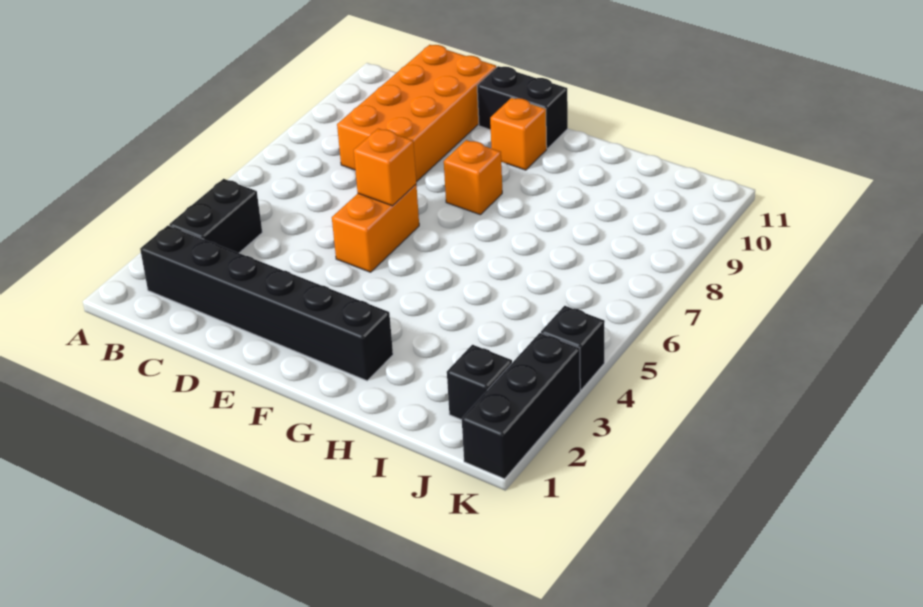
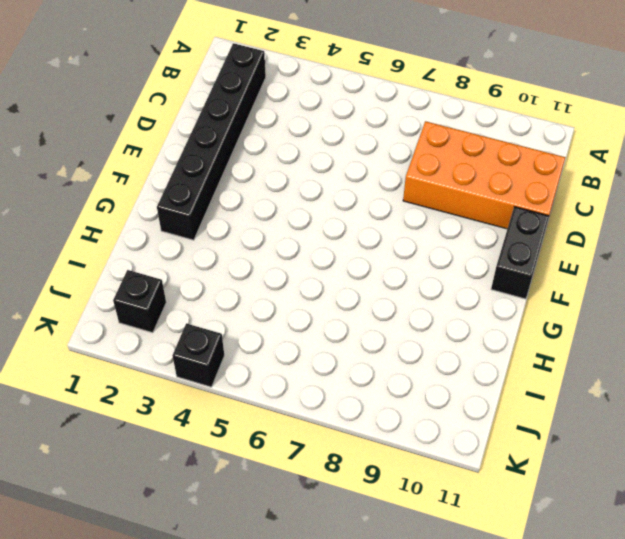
none -> black brick B3:B4 level 1
none -> orange brick E5:E6 level 1

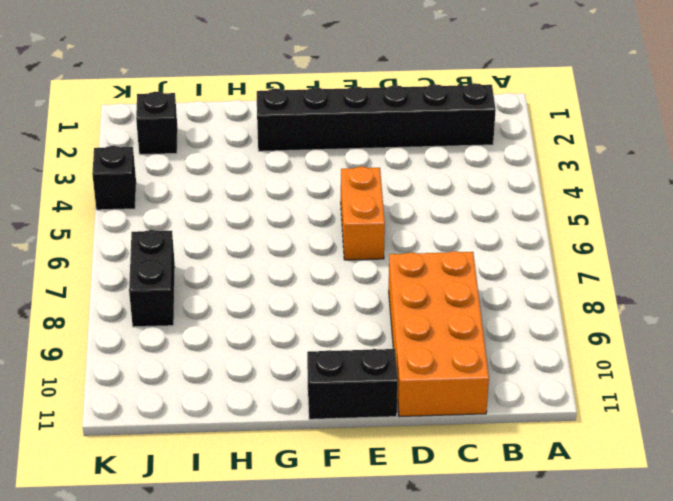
black brick J7:J8 level 1 -> black brick B3:B4 level 1
none -> orange brick F8 level 1
none -> orange brick F10 level 1

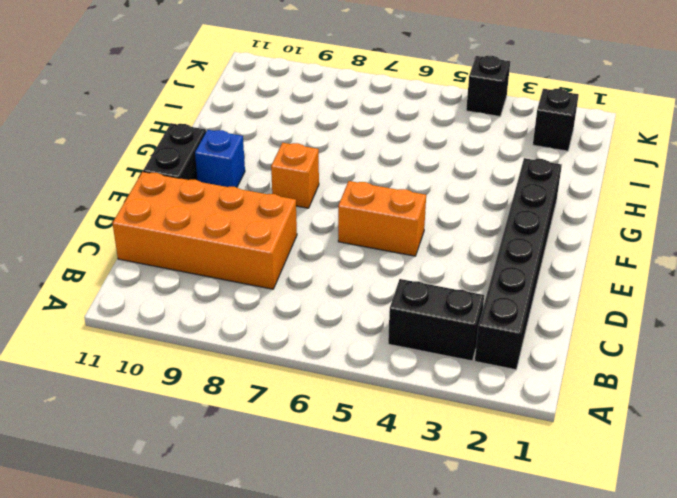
blue brick F10 level 1 -> orange brick F10 level 1
none -> black brick K1:K3 level 1
none -> orange brick E6 level 2

